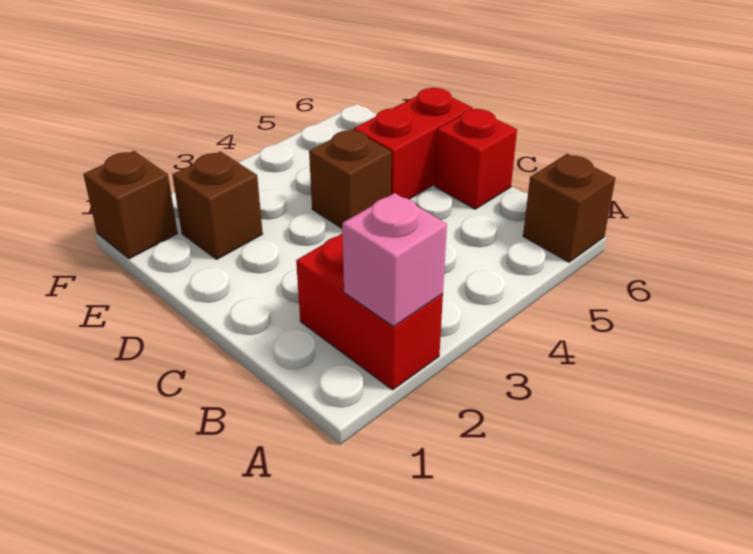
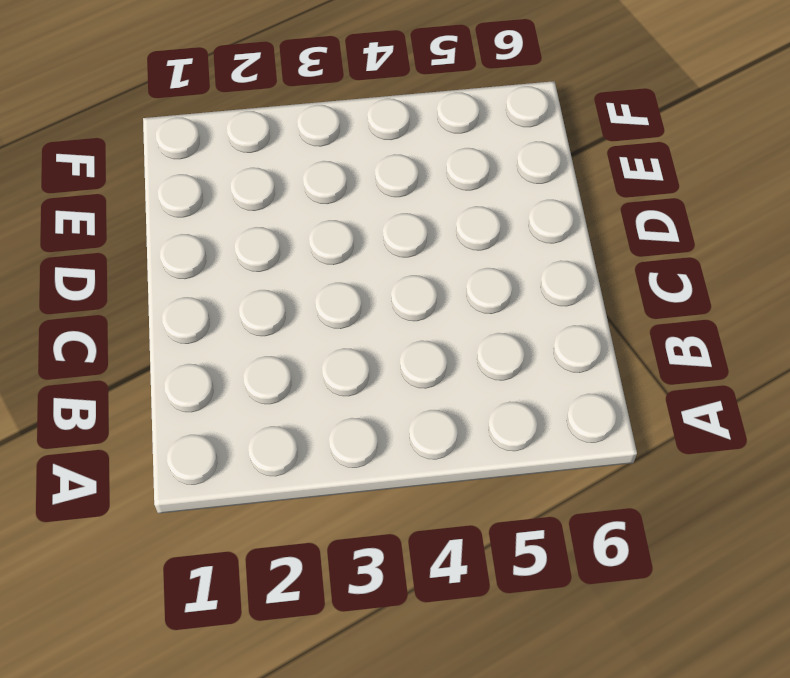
none -> red brick A2:B2 level 1
none -> brown brick A6 level 1

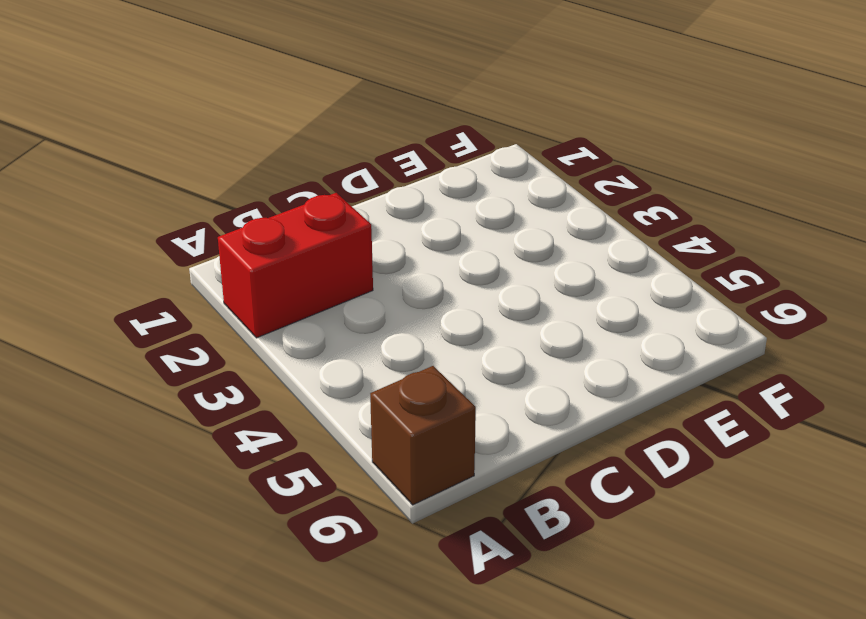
none -> red brick C6 level 1
none -> brown brick D4 level 1

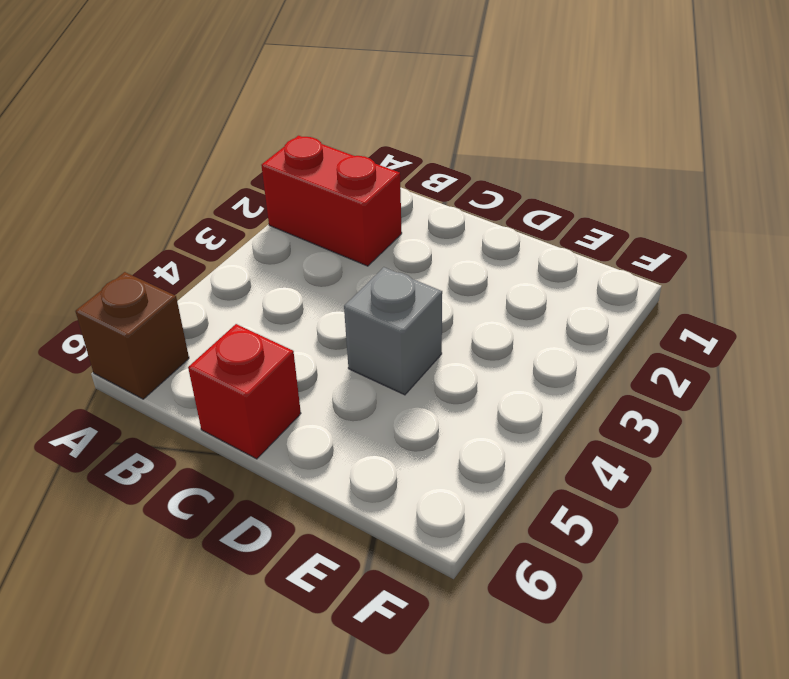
grey brick D4 level 1 -> brown brick D4 level 1
none -> red brick D5:D6 level 1
none -> brown brick E2 level 1

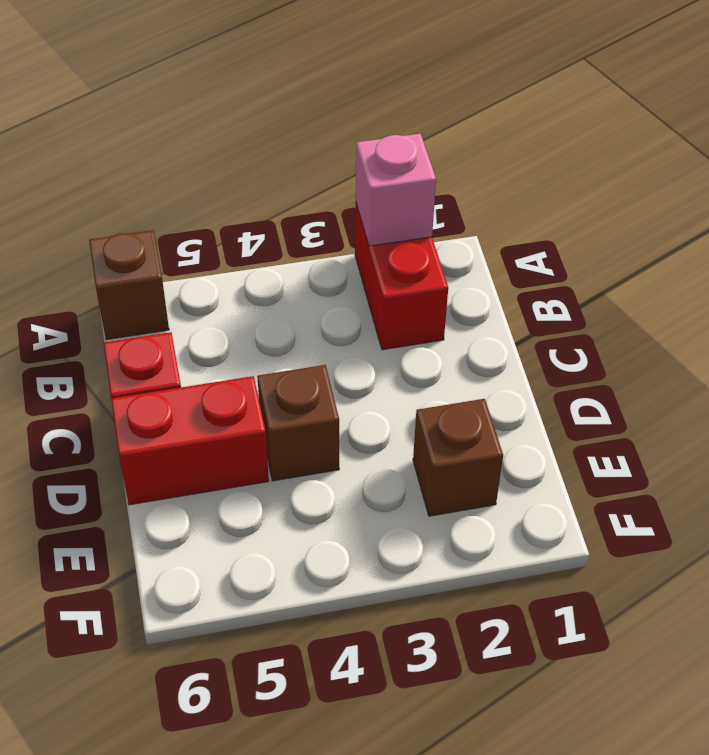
none -> brown brick F1 level 1

